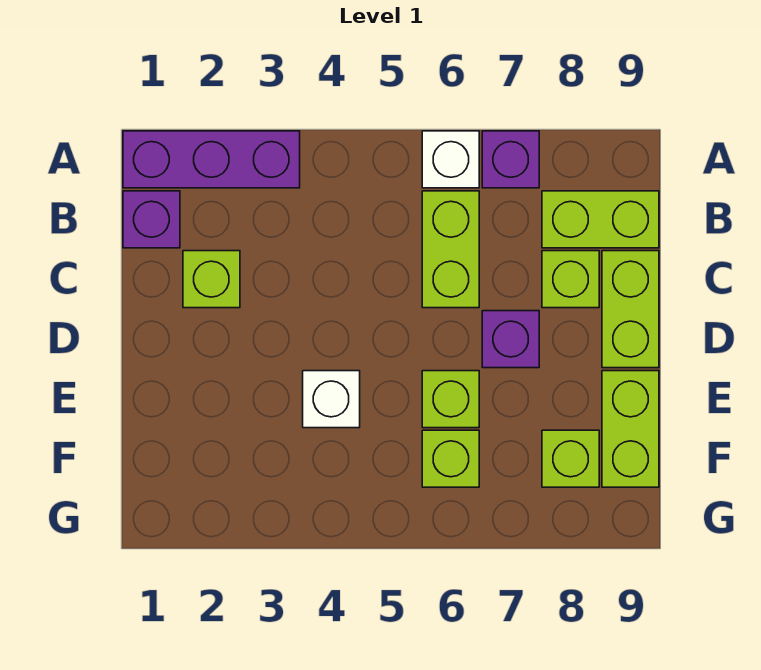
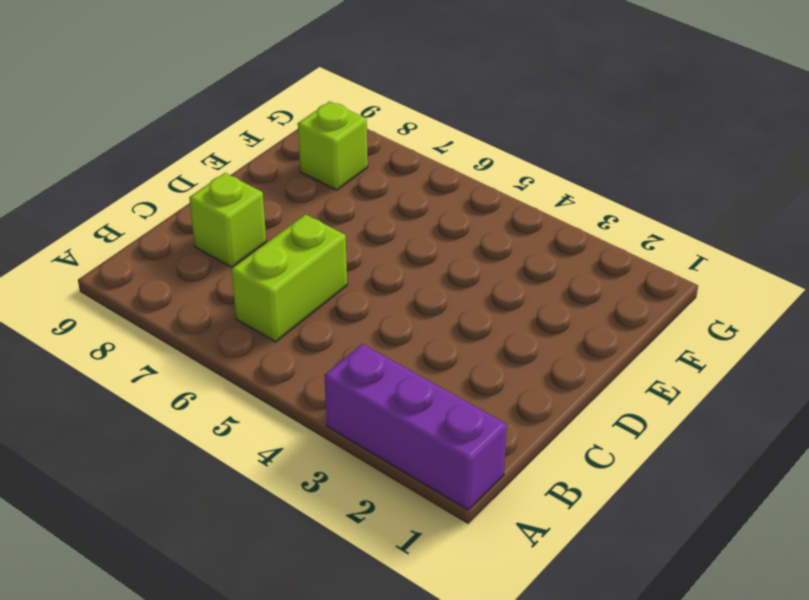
none -> white brick A6 level 1
none -> purple brick A7 level 1
none -> purple brick B1 level 1

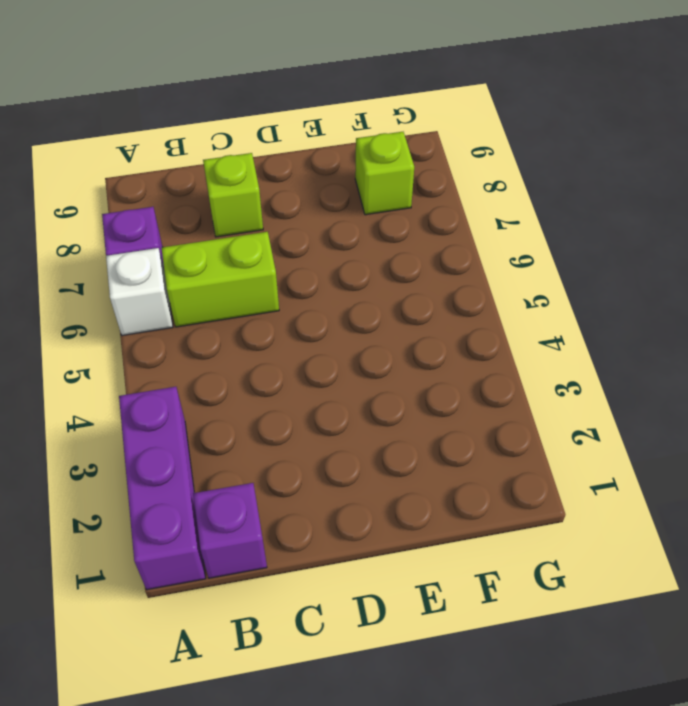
none -> lime brick B8:B9 level 1
none -> lime brick C2 level 1
none -> lime brick C9:D9 level 1

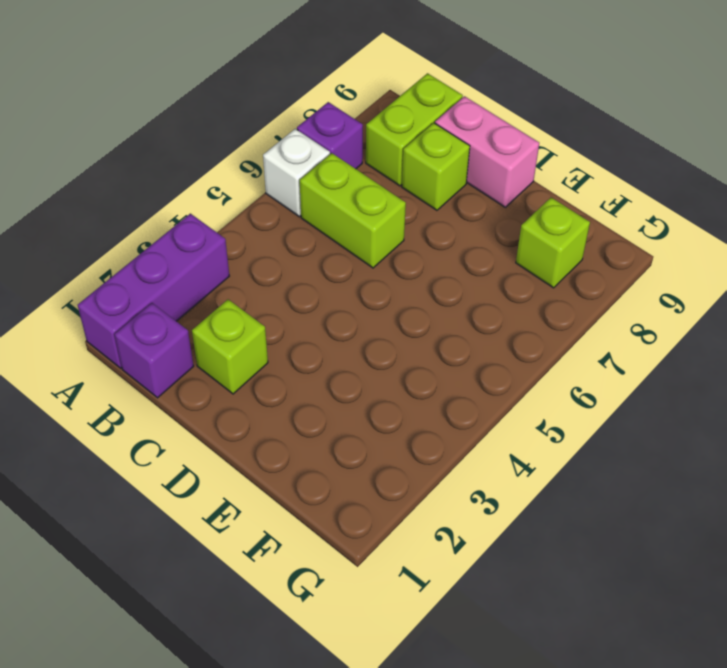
pink brick C9:D9 level 1 -> lime brick C9:D9 level 1
none -> purple brick D7 level 1
none -> white brick E4 level 1
none -> lime brick E6 level 1

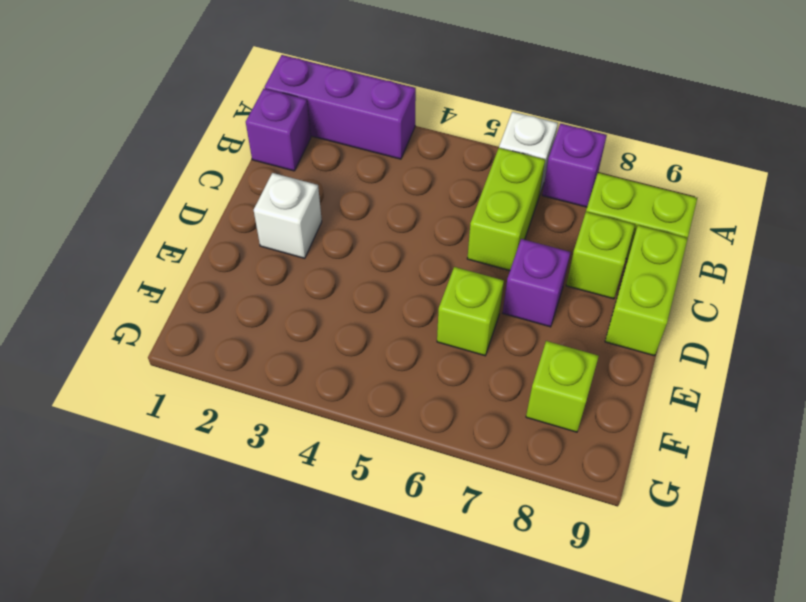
white brick D2 level 1 -> white brick E4 level 1
none -> lime brick C2 level 1
none -> lime brick E9:F9 level 1
none -> lime brick F6 level 1

